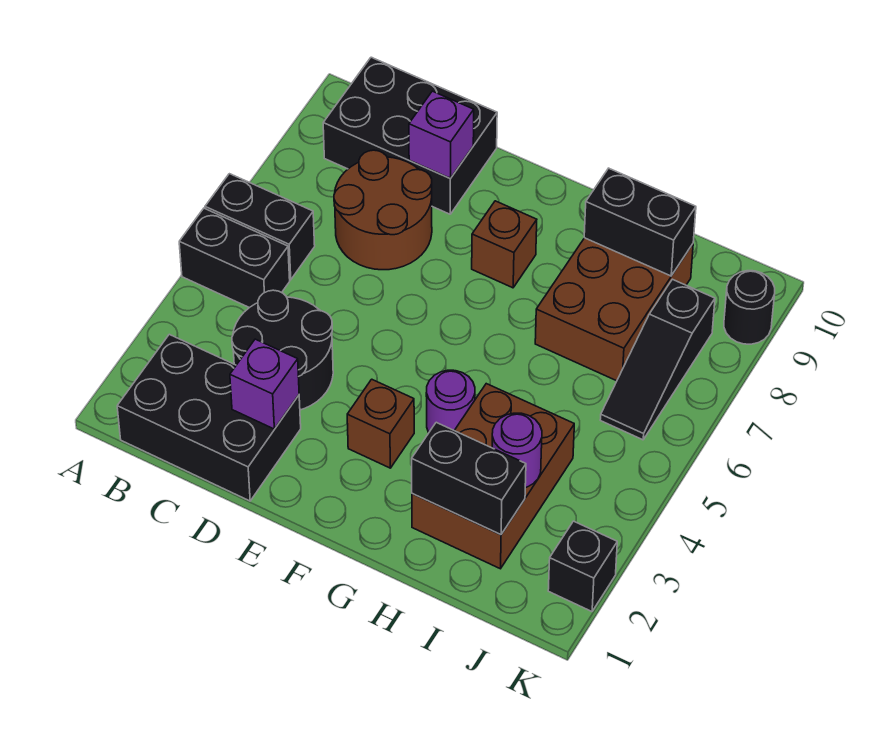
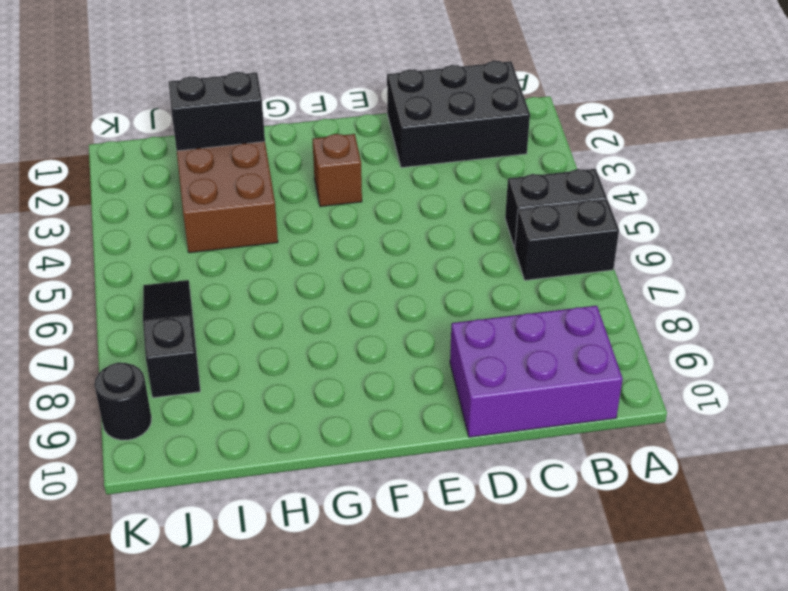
purple brick B9:D10 level 1 -> black brick B9:D10 level 1
none -> black round brick C3:D4 level 1
none -> brown round brick C7:D8 level 1
none -> brown brick F8 level 1

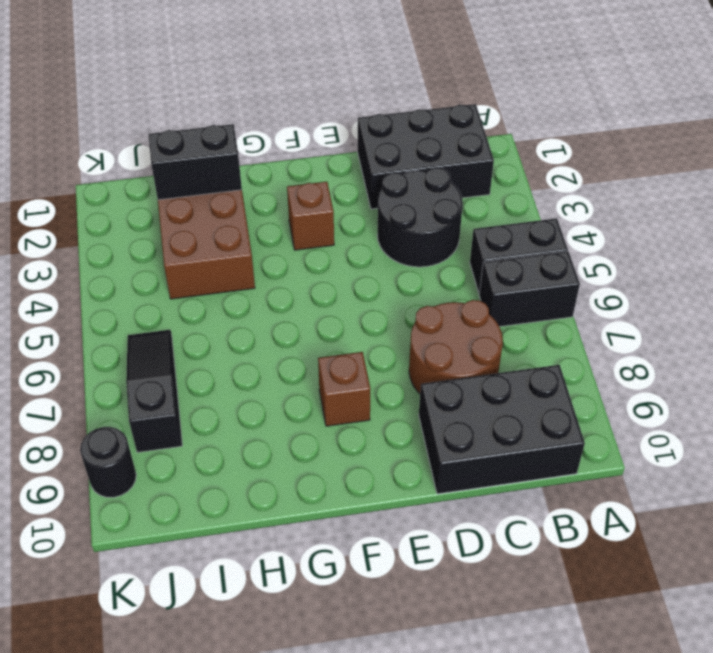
none -> purple round brick G4 level 1
none -> brown brick H7:I9 level 1
none -> black brick K2 level 1

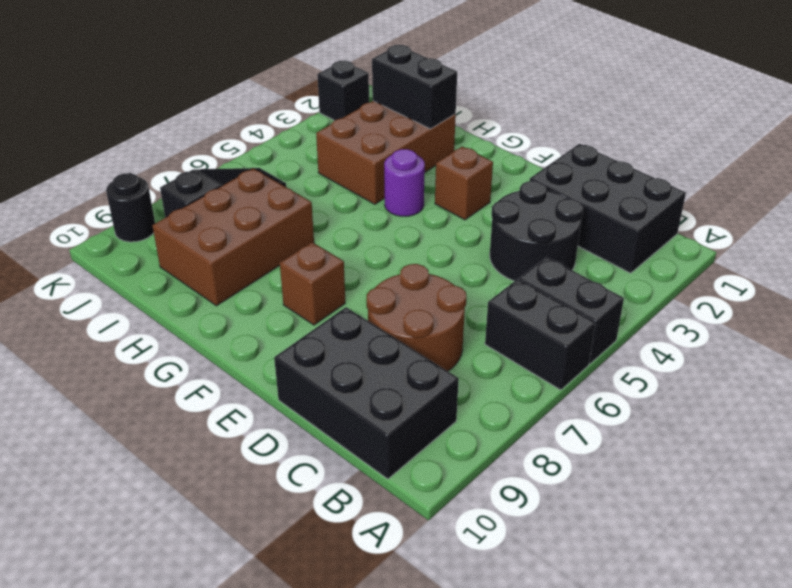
none -> purple brick D2 level 2
none -> purple brick D9 level 2
none -> black brick H9:I9 level 2

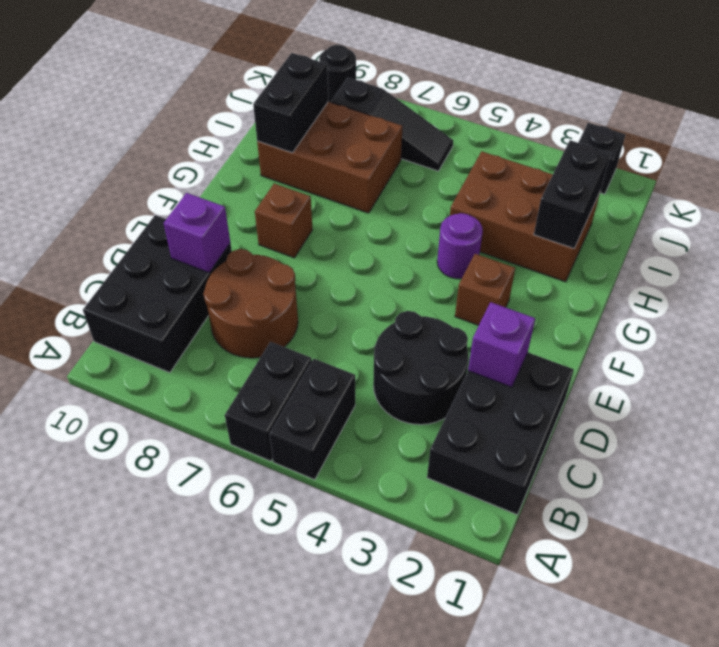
none -> purple round brick I3 level 2

